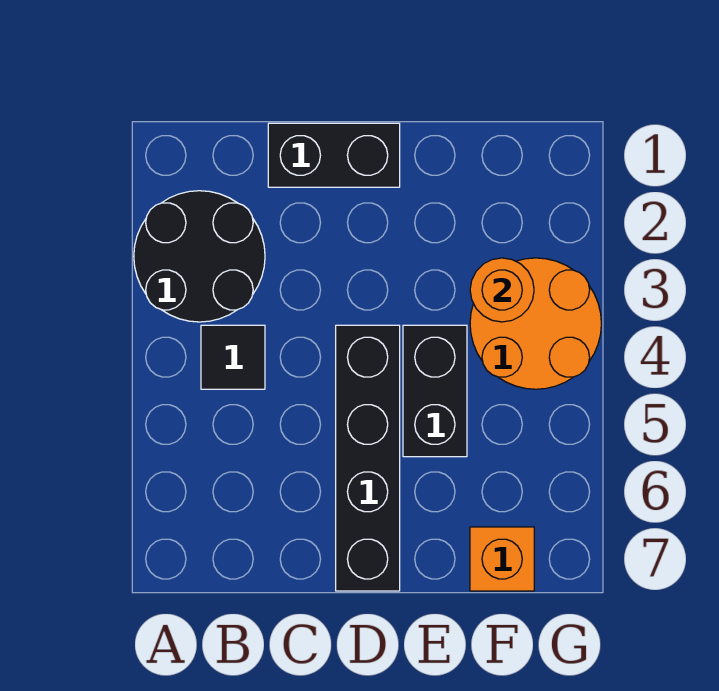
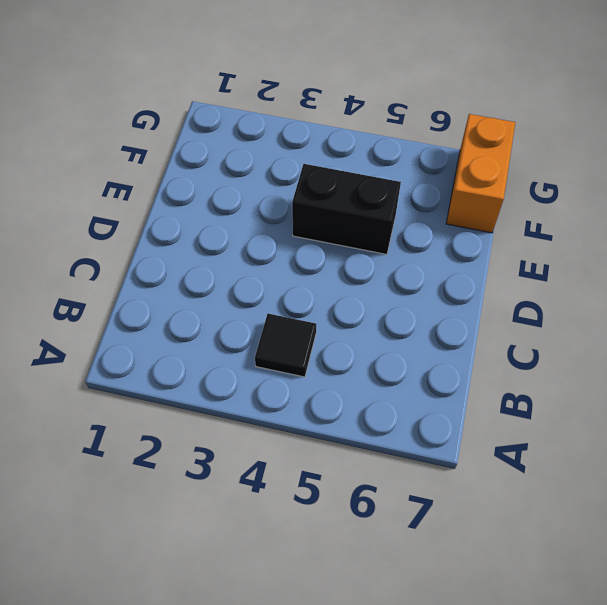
orange brick F7:G7 level 1 -> orange brick F7 level 1
none -> black round brick A2:B3 level 1
none -> black brick C1:D1 level 1

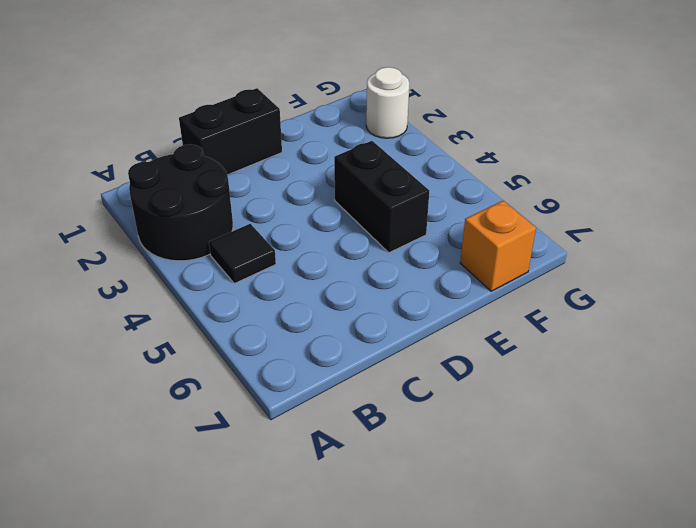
white round brick G2 level 1 -> none
none -> black brick D4:D7 level 1
none -> orange round brick F3:G4 level 1

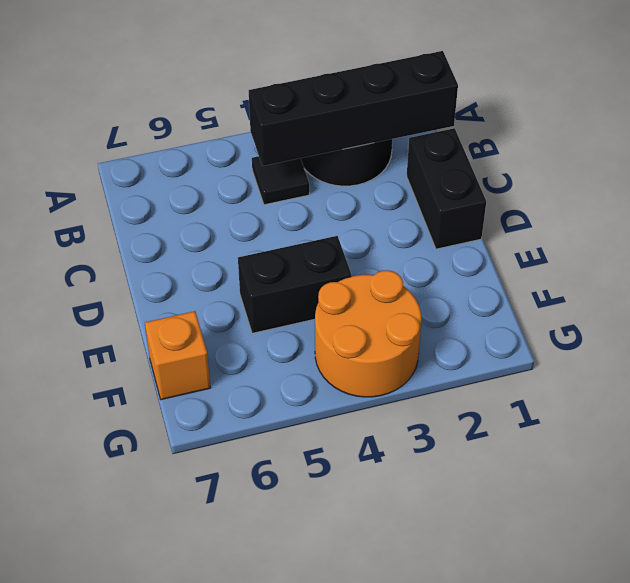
black brick B1:B4 level 2 -> black brick D4:D7 level 1
none -> orange round brick F3 level 2

